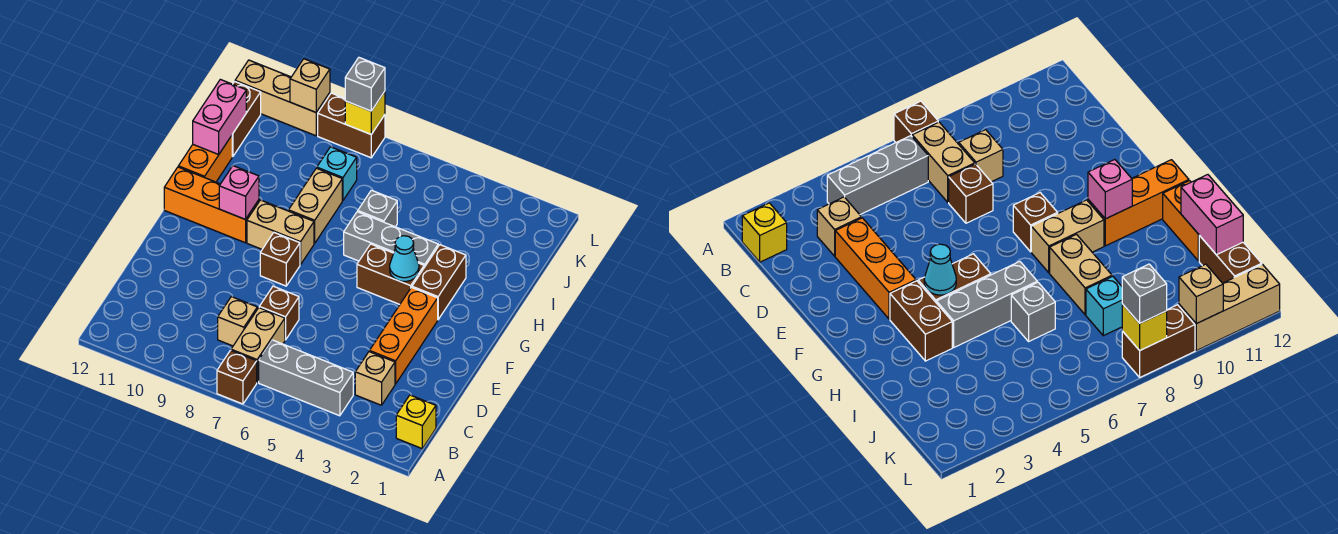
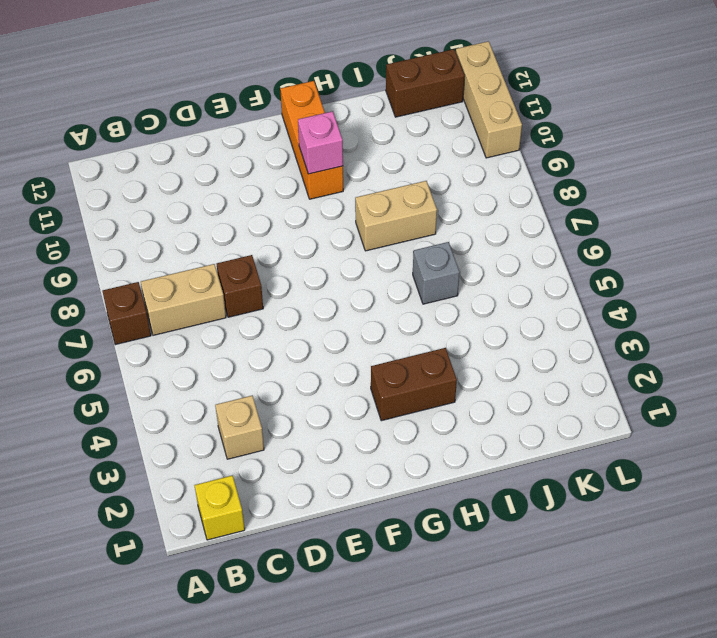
none -> grey brick B4:B6 level 1
none -> tan brick C8 level 1
none -> orange brick D3:F3 level 1

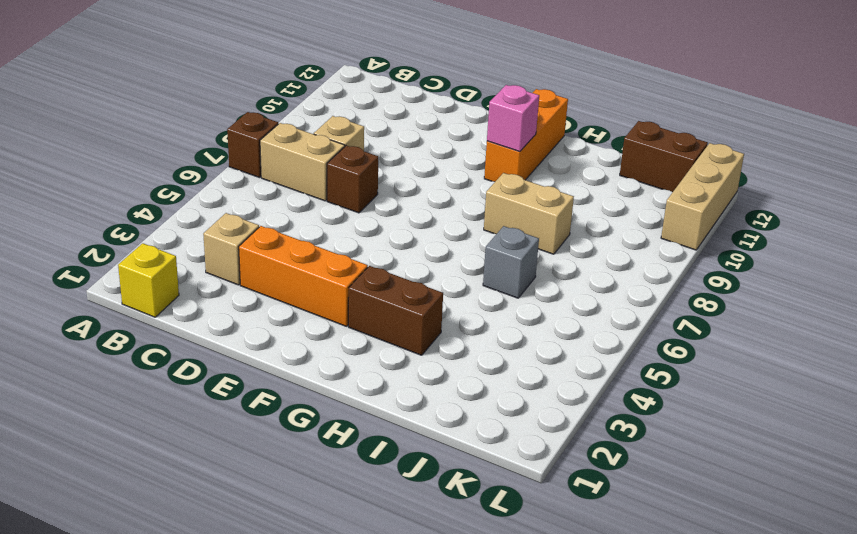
none -> grey brick B4:B6 level 1
none -> brown brick F8 level 1
none -> brown brick G4:G5 level 1

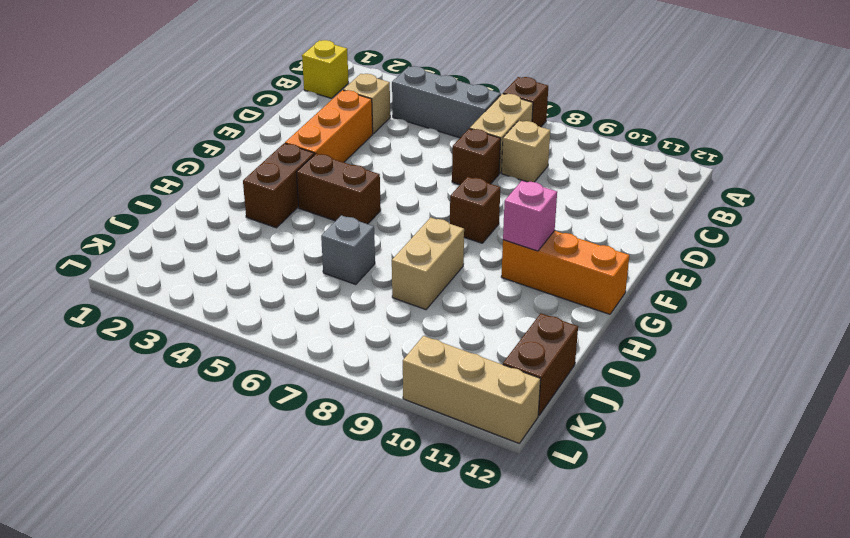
none -> tan brick G8:G9 level 1
none -> grey brick H4:H6 level 1
none -> orange brick H12:I12 level 1

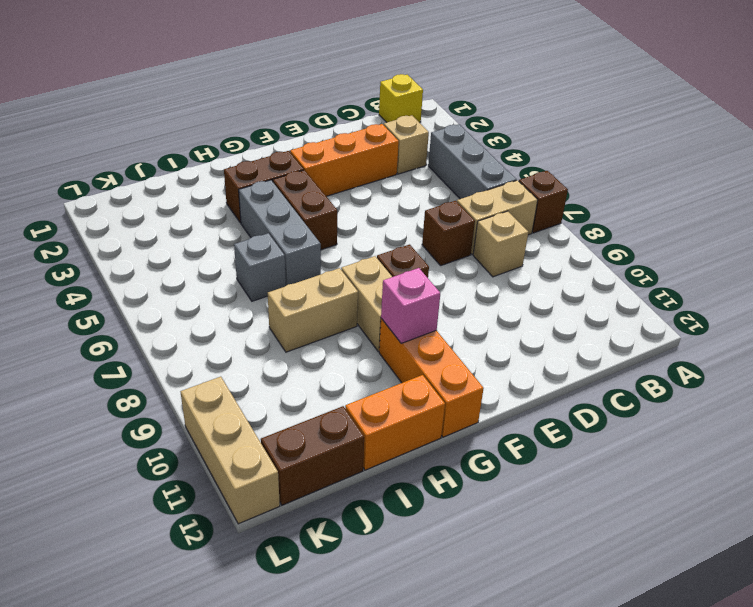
none -> cyan brick J8 level 1
none -> brown brick L8:L9 level 1
none -> cyan cone G4 level 2

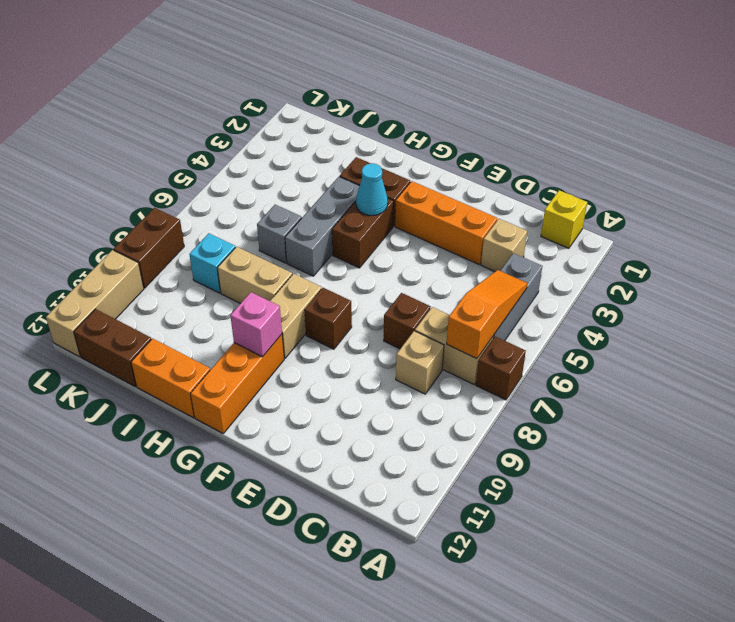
orange slope B5:B7 level 2 top 7 -> none
none -> pink brick I12:J12 level 2
none -> yellow brick L8 level 2
none -> tan brick L10 level 2

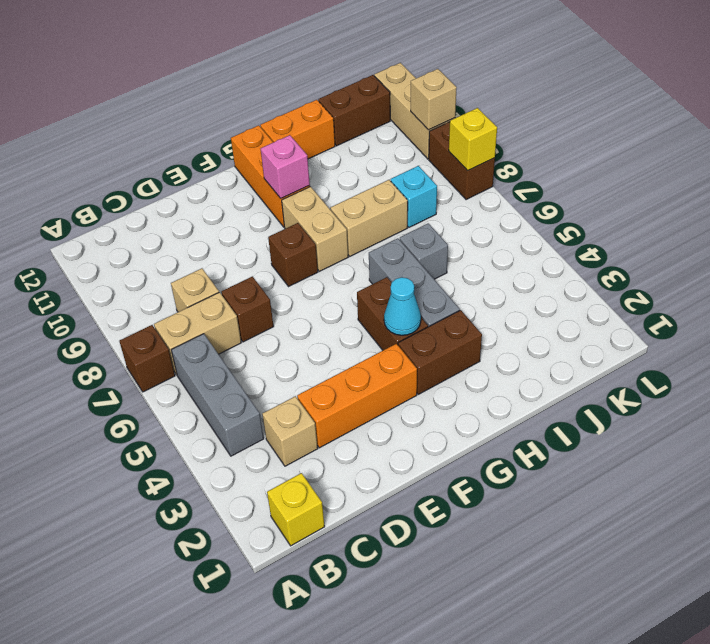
none -> pink brick I12:J12 level 2
none -> grey brick L8 level 3

